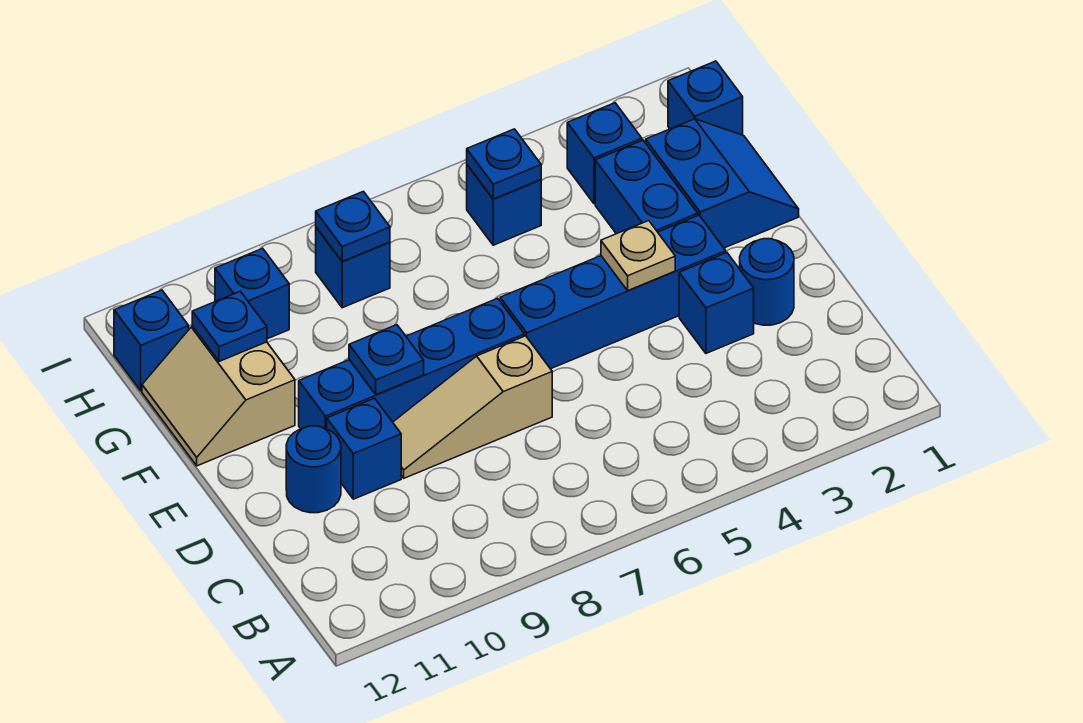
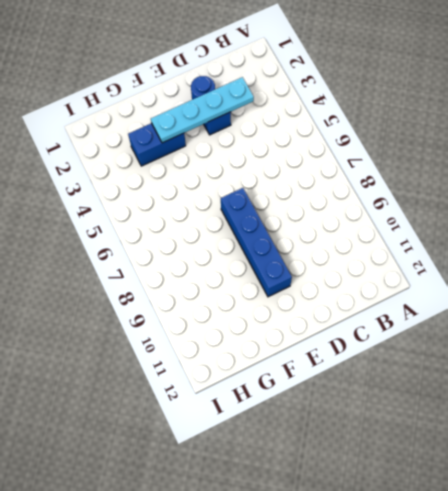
cyan plate C3:F3 level 2 -> none
none -> tan slope D7:D9 level 1 top 7
none -> blue brick D10 level 1
none -> blue round brick D11 level 1

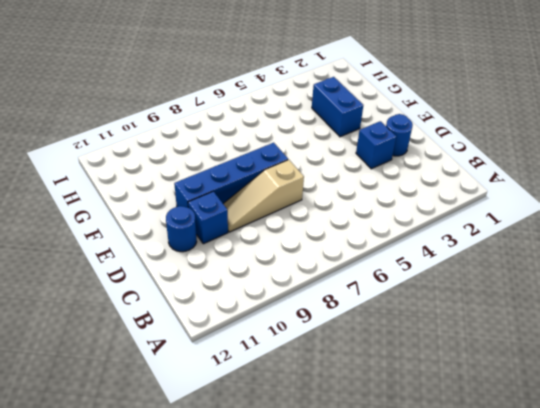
none -> blue brick E3:E6 level 1
none -> blue slope F1:G2 level 1 top 2
none -> tan slope F11:G12 level 1 top 11

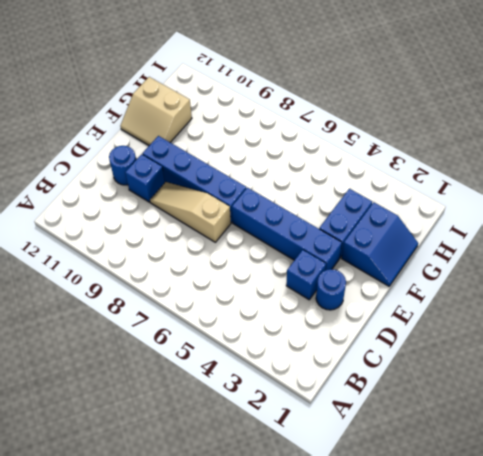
tan slope F11:G12 level 1 top G -> tan slope F11:G12 level 1 top 11
none -> blue brick H1 level 1
none -> blue brick H3 level 1
none -> blue brick H5 level 1

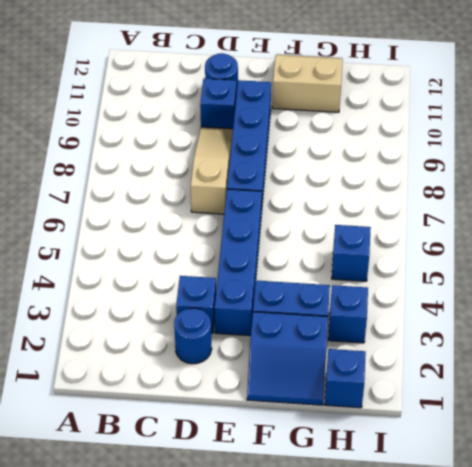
none -> blue brick H8 level 1
none -> blue brick H10 level 1
none -> blue brick H12 level 1

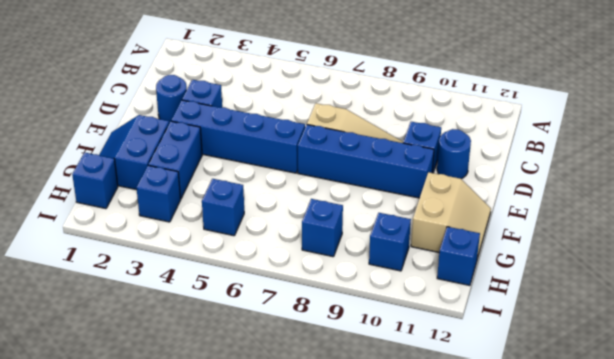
none -> tan plate E4 level 2
none -> blue plate E9 level 2
none -> blue plate G11 level 2

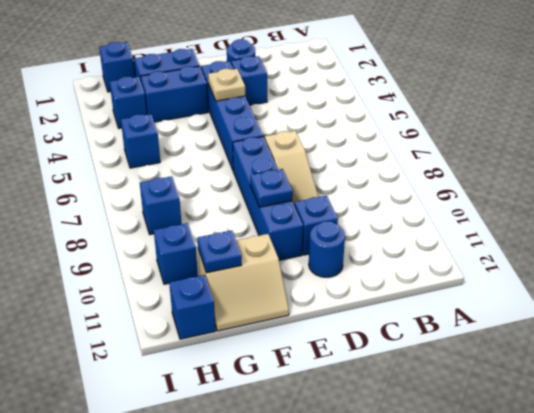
none -> blue plate H5 level 2
none -> blue plate H8 level 2

